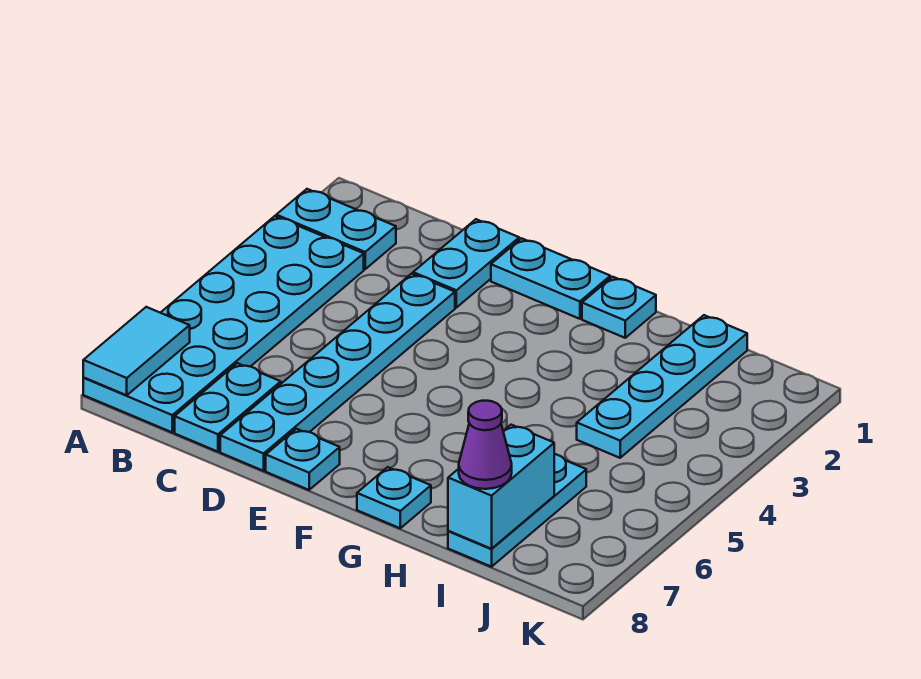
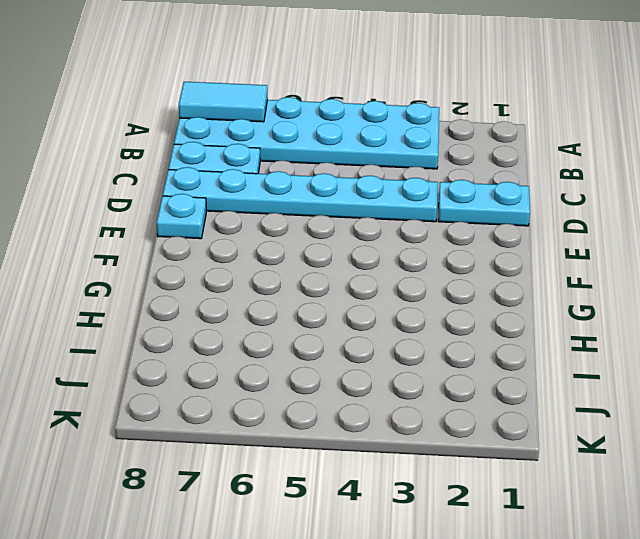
none -> cyan plate A2:B2 level 1
none -> cyan plate E1:F1 level 1
none -> cyan plate G1 level 1

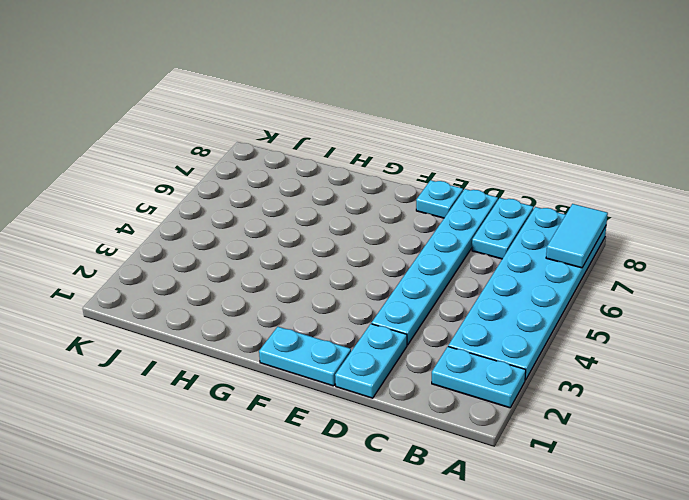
none -> cyan plate G1 level 1
none -> cyan plate G8 level 1
none -> cyan plate I1:I4 level 1

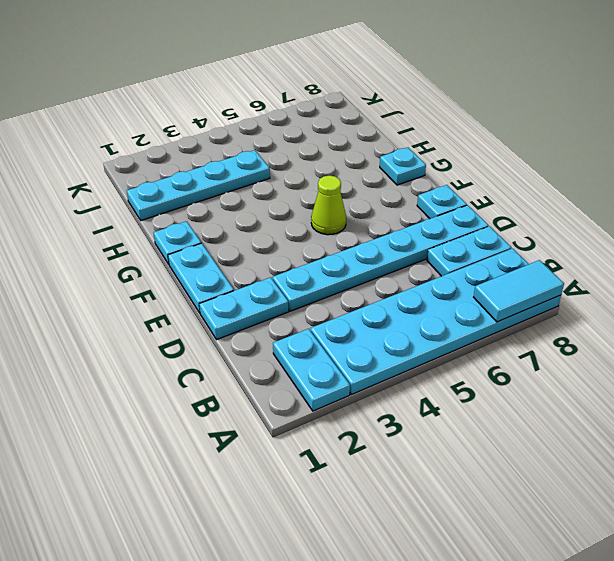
lime cone F5 level 1 -> none
none -> cyan plate I6:I8 level 1
none -> cyan brick I7:I8 level 2
none -> purple cone I8 level 3

